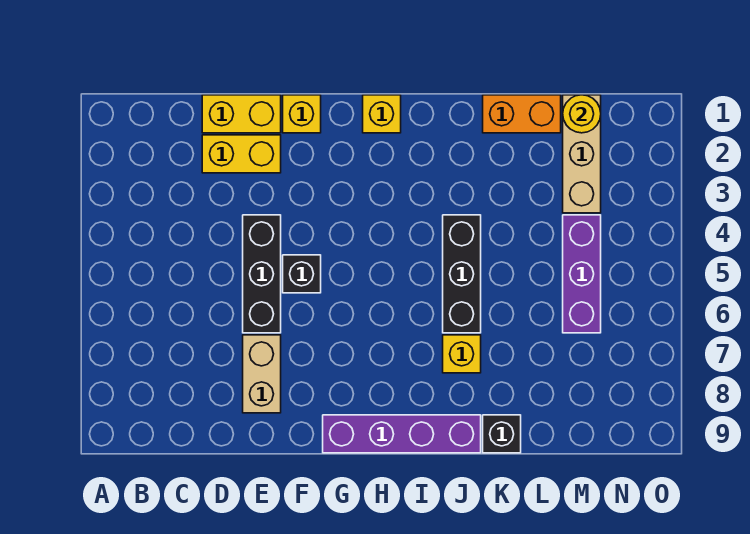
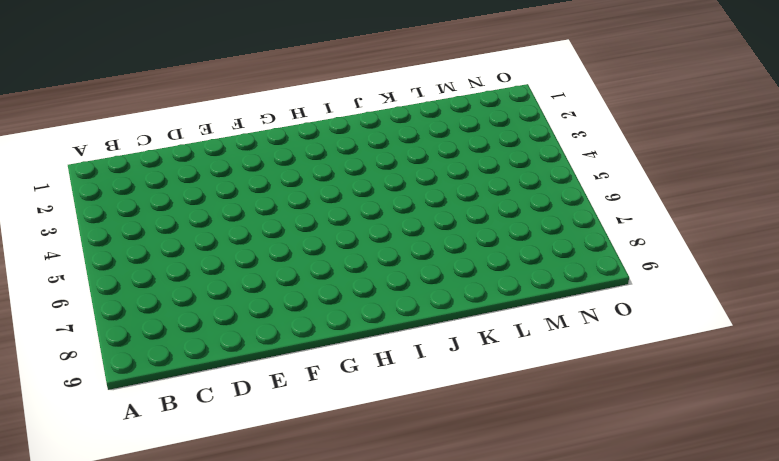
none -> yellow brick D1:E1 level 1
none -> yellow brick D2:E2 level 1
none -> black brick E4:E6 level 1

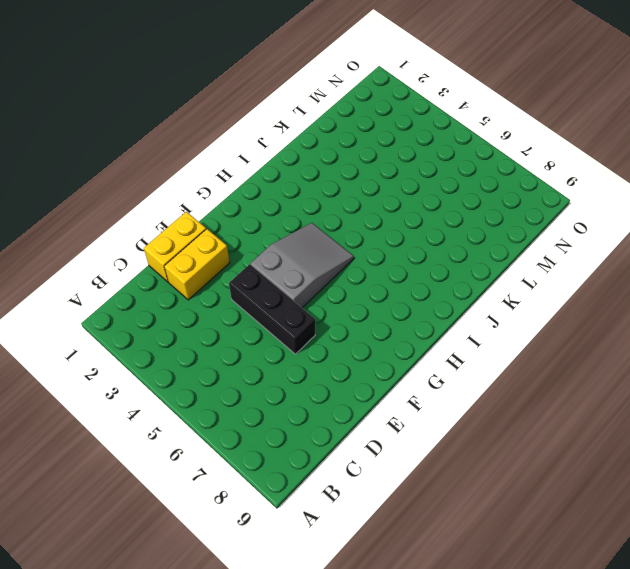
grey slope F4:H5 level 1 top F -> black brick F5 level 1
none -> tan brick E7:E8 level 1
none -> yellow brick F1 level 1
none -> purple brick G9:J9 level 1

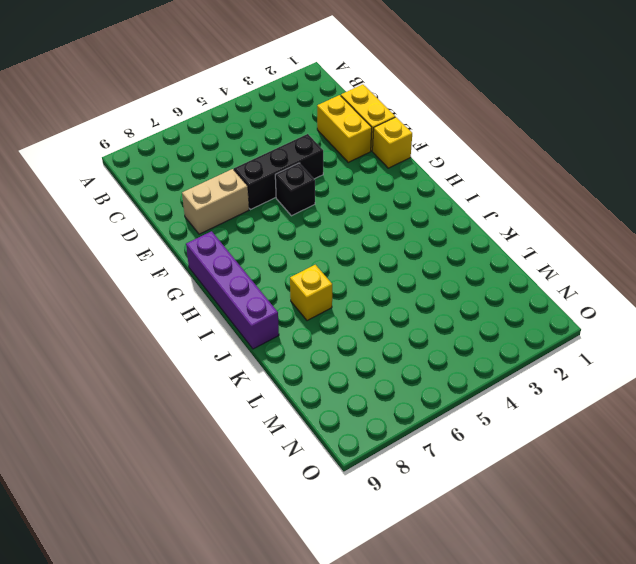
none -> yellow brick H1 level 1
none -> black brick J4:J6 level 1
none -> orange brick K1:L1 level 1

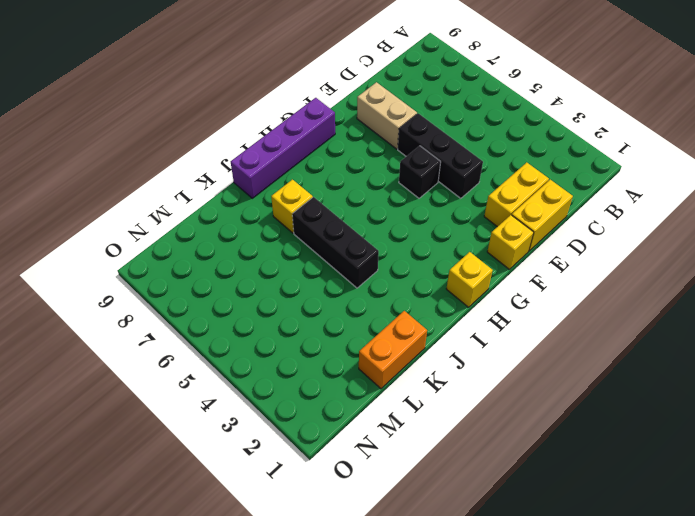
none -> black brick K9 level 1
none -> tan brick M1:M3 level 1
none -> purple brick M4:M6 level 1

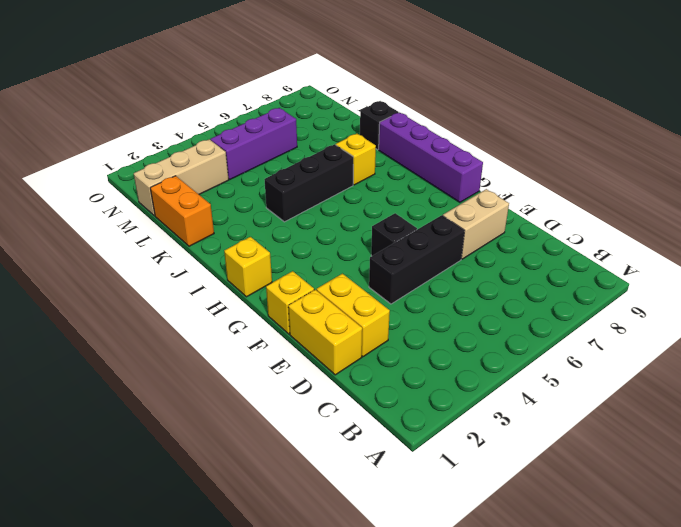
none -> yellow round brick M1 level 2

